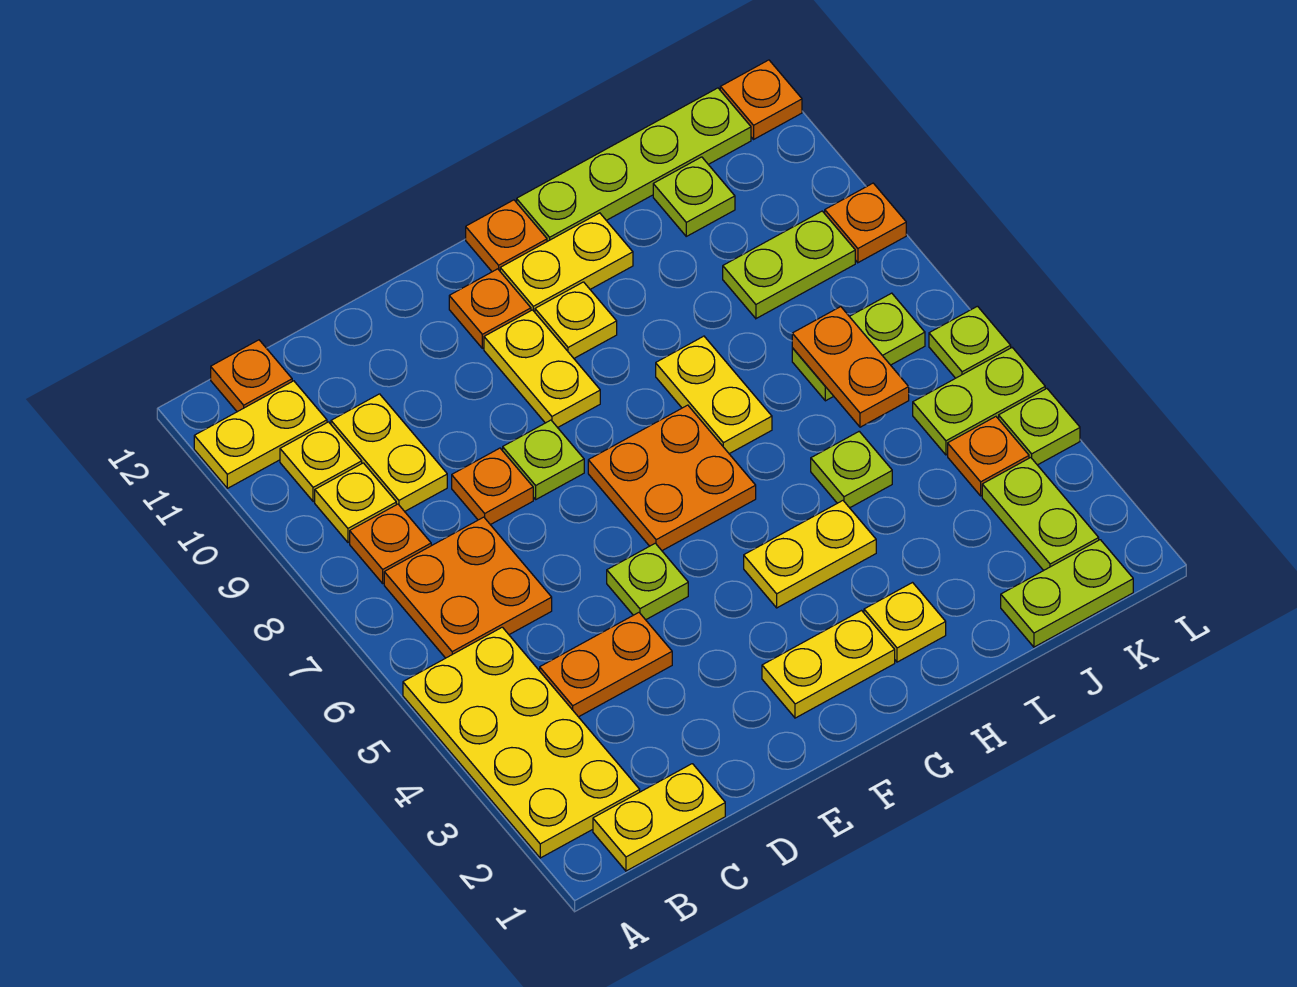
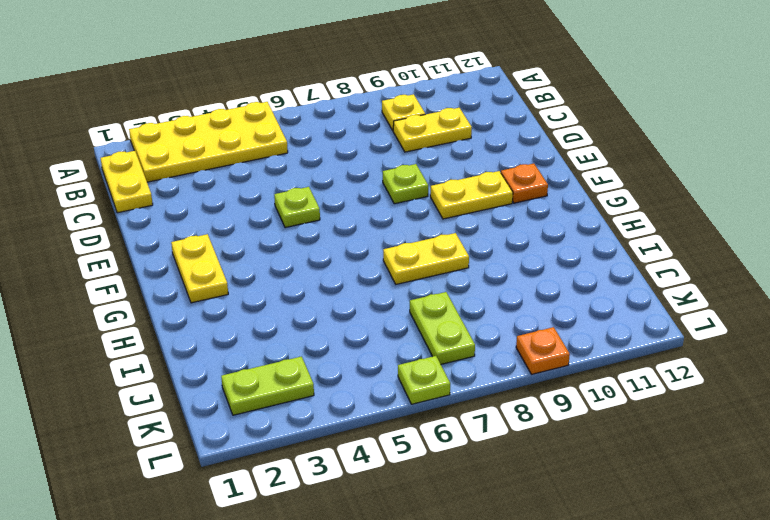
none -> yellow plate A11:B11 level 1
none -> orange plate B6:C7 level 1
none -> orange plate B8 level 1
none -> yellow plate B10 level 1

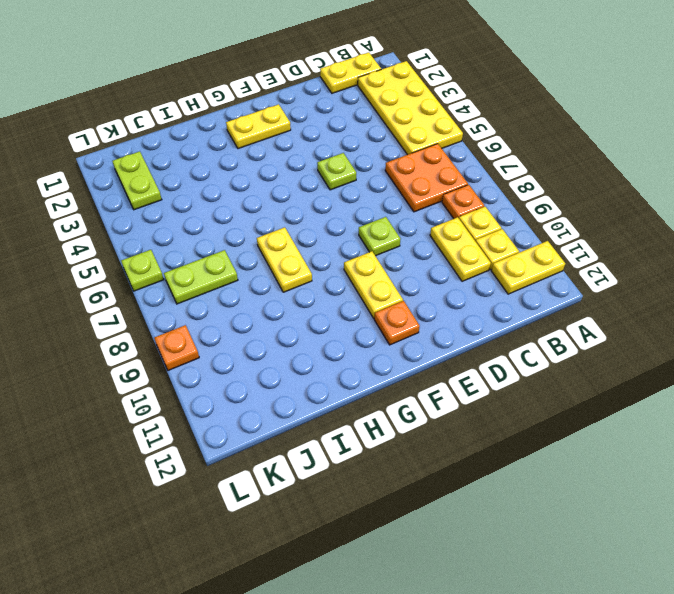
none -> orange plate B12 level 1
none -> orange plate C4:D4 level 1
none -> orange plate D8 level 1
none -> orange plate F6:G7 level 1

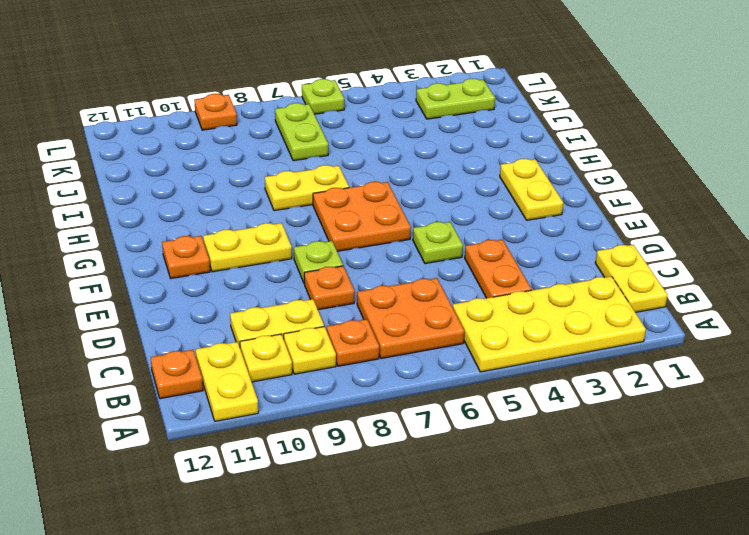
none -> yellow plate G4:H4 level 1
none -> yellow plate G10 level 1
none -> yellow plate G11:H11 level 1
none -> orange plate G12 level 1

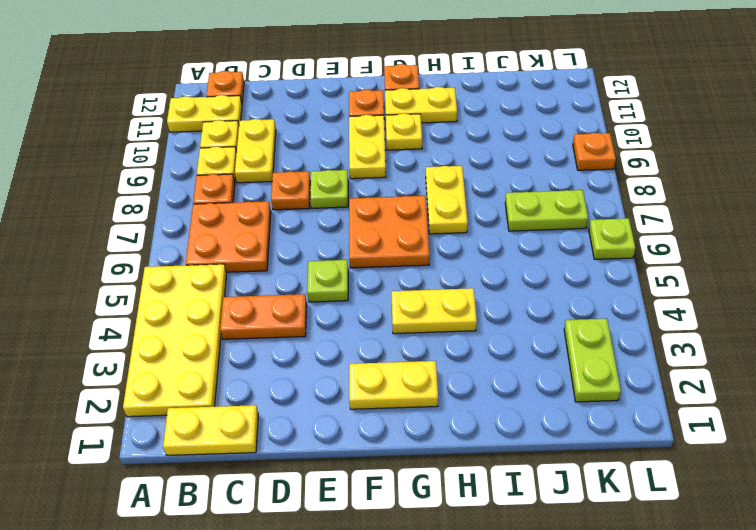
none -> yellow plate H2 level 1
none -> lime plate H12:K12 level 1
none -> lime plate I5 level 1
none -> lime plate J1:K1 level 1

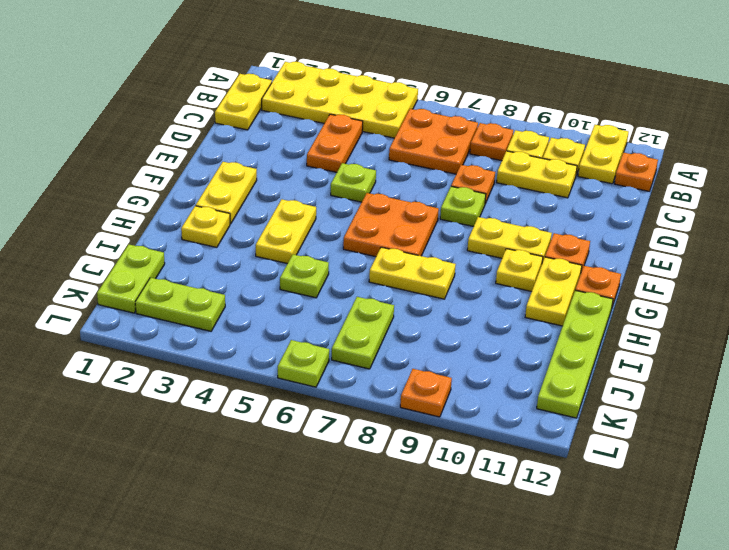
none -> lime plate J9:K9 level 1
none -> lime plate J11 level 1
none -> orange plate K4 level 1
none -> lime plate K5:L5 level 1

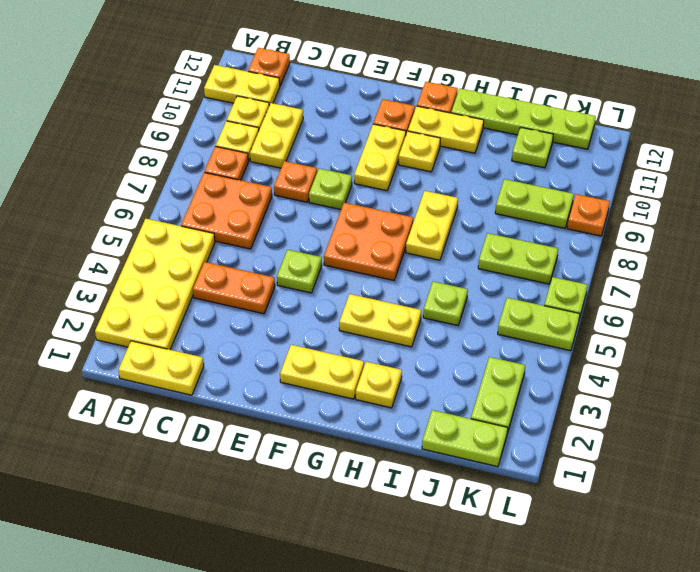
none -> orange plate K4 level 1
none -> lime plate L4 level 1
none -> orange plate L12 level 1
none -> orange plate J6:J7 level 2

